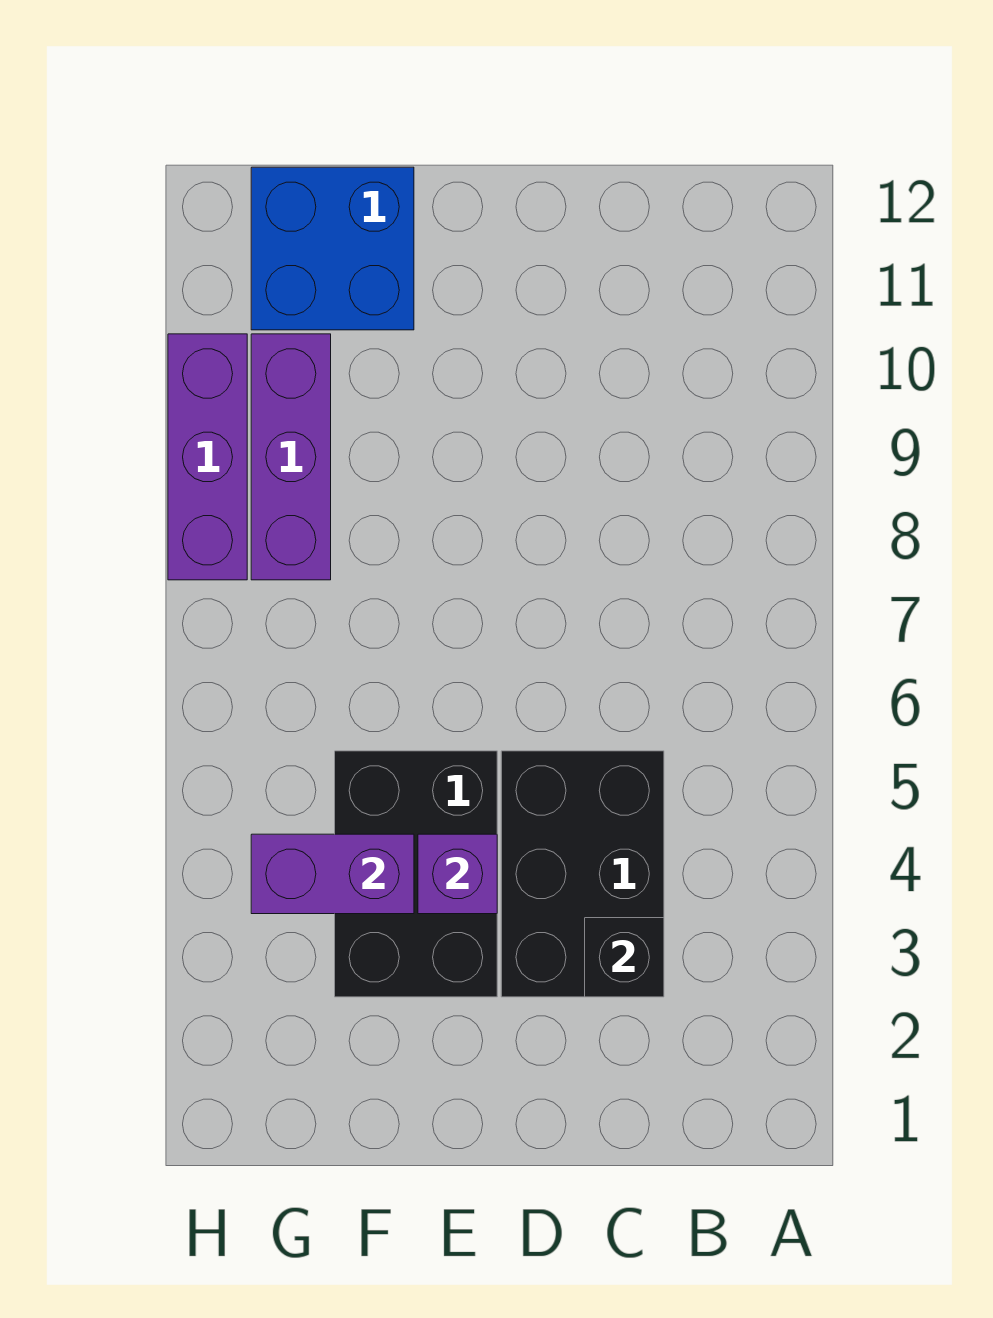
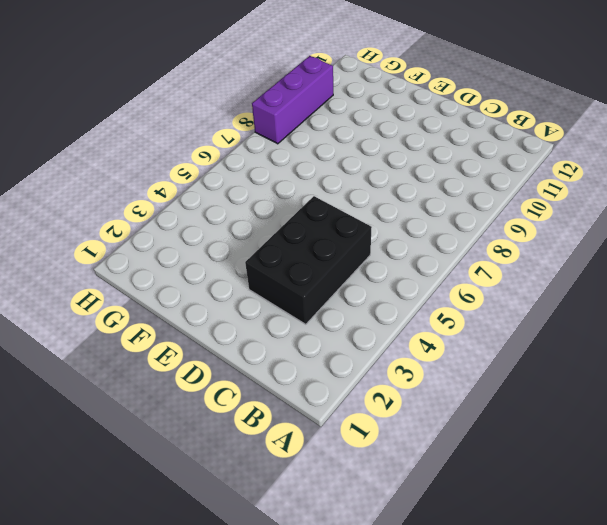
none -> black brick E3:F5 level 1
none -> blue brick F11:G12 level 1

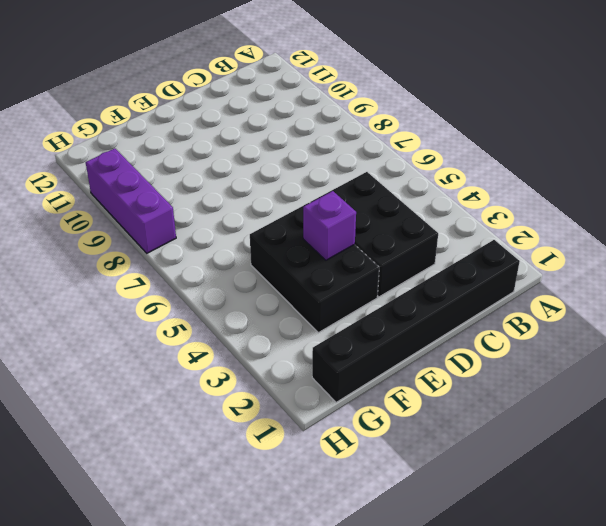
black brick B1:G1 level 1 -> none
none -> blue brick F11:G12 level 1
none -> purple brick G8:G10 level 1

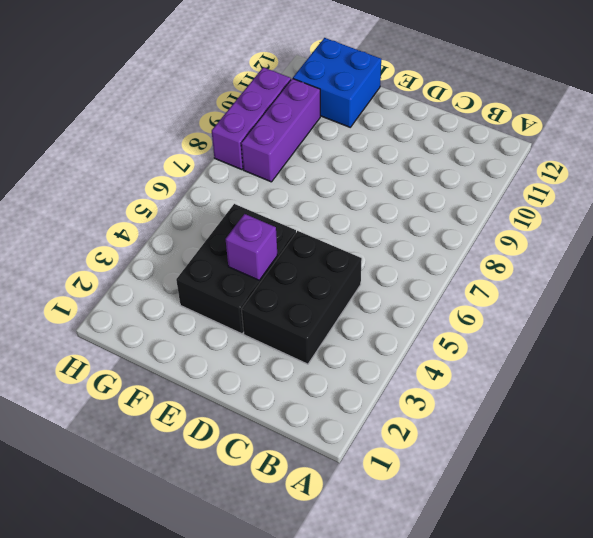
none -> black brick C3 level 2
none -> purple brick F4:G4 level 2

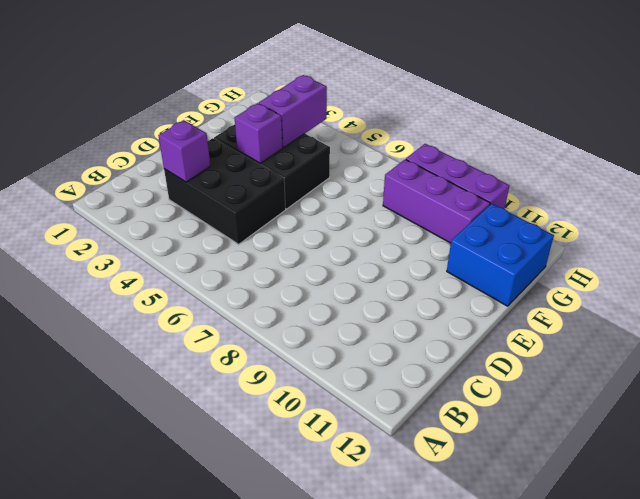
purple brick C3 level 2 -> black brick C3 level 2

